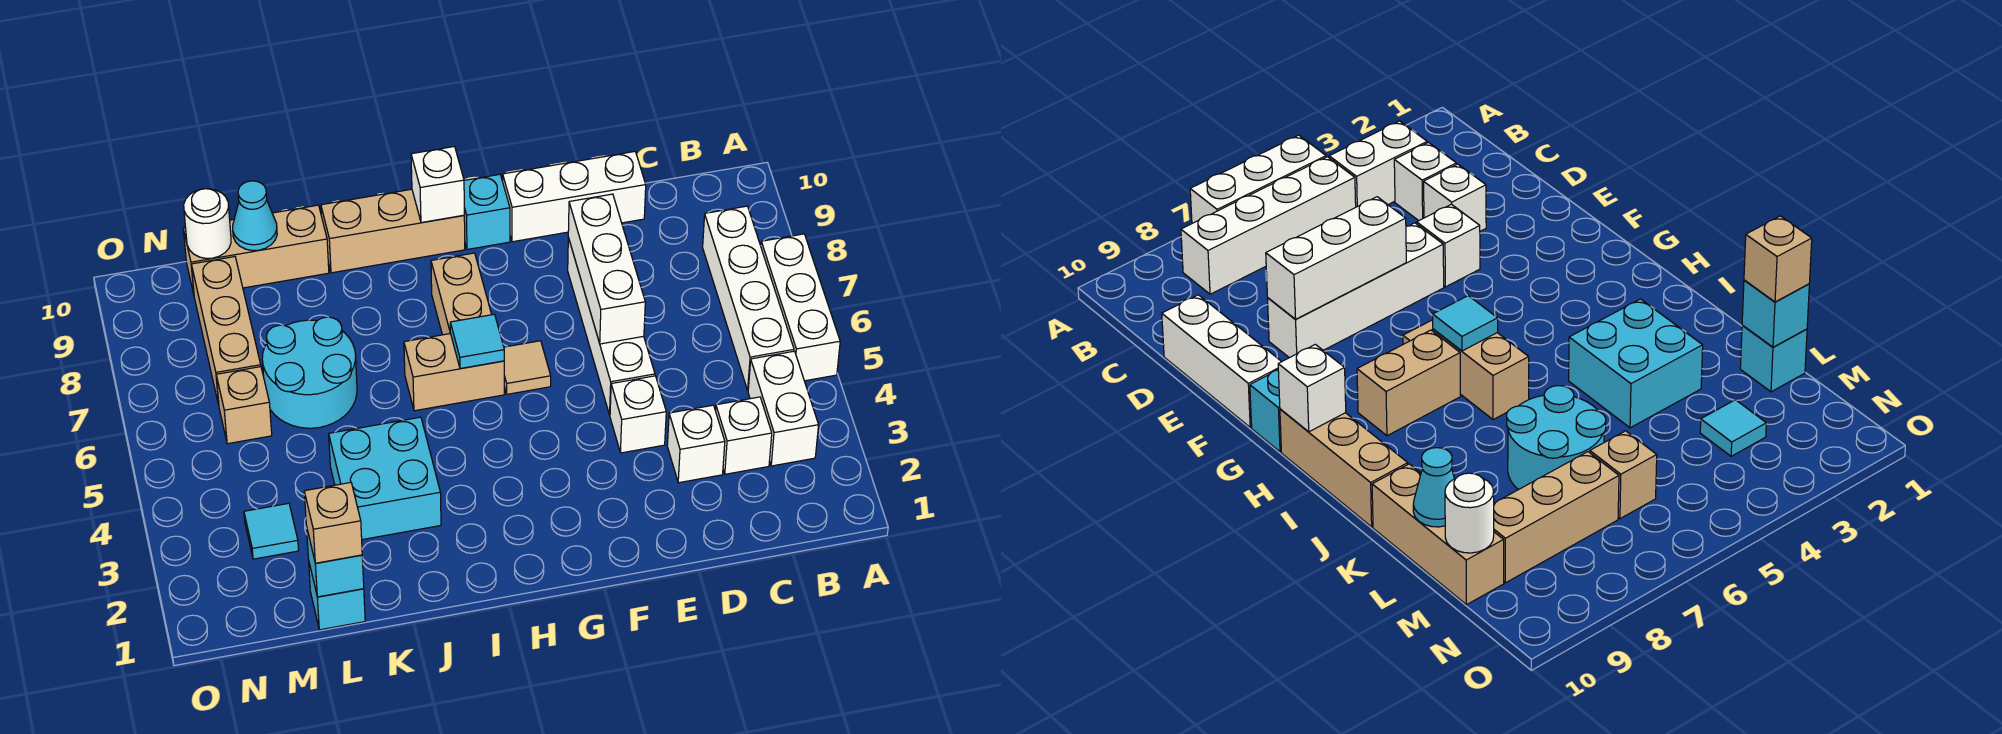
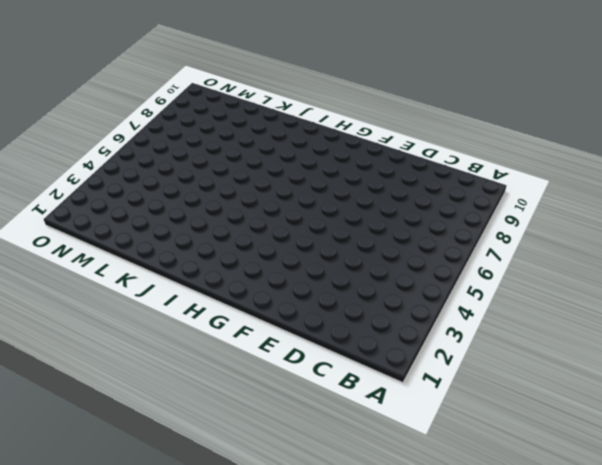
none -> white brick A5:A7 level 1
none -> white brick B3:B4 level 1
none -> white brick B5:B8 level 1

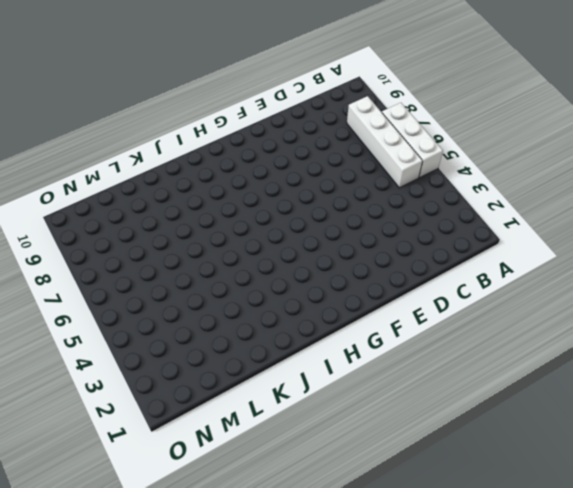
none -> white brick B3:B4 level 1
none -> white brick C3 level 1
none -> white brick D3 level 1

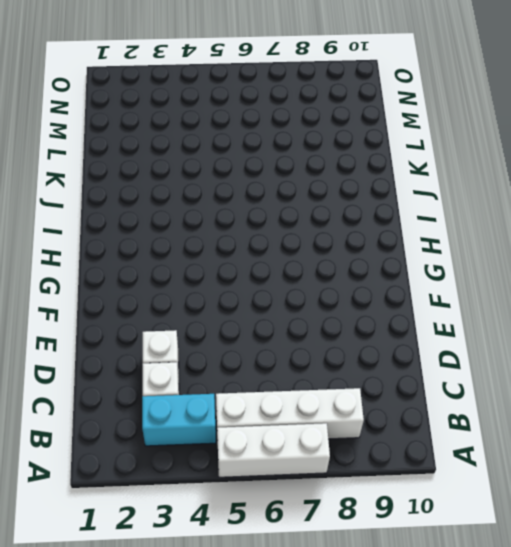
cyan brick B3:B4 level 1 -> white brick B3:B4 level 1
none -> white brick D10:F10 level 1
none -> white brick E4 level 1
none -> white brick E5:E8 level 1

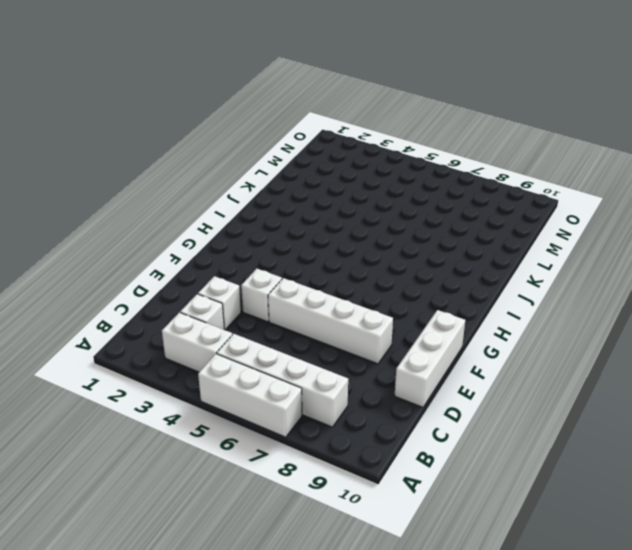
none -> tan tile G6 level 1
none -> cyan brick G10 level 1
none -> tan brick H6:I6 level 1

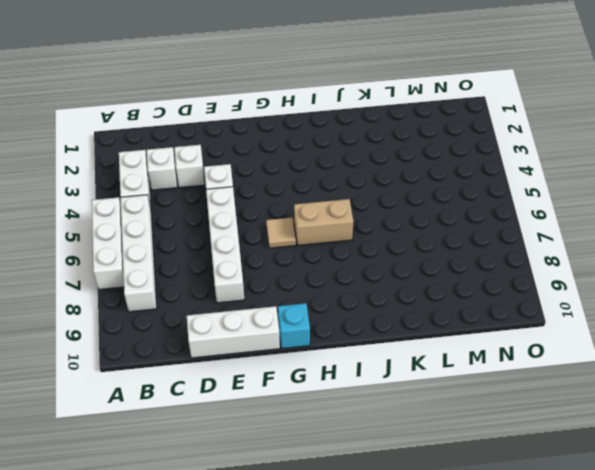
none -> tan brick H7:H8 level 1
none -> tan brick H10:J10 level 1
none -> cyan brick J3:K4 level 1

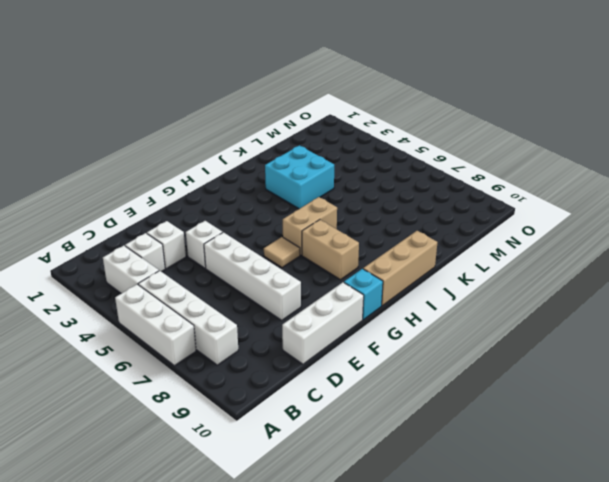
none -> cyan round brick K6:L7 level 1
none -> tan brick K10:M10 level 1
none -> cyan brick L1 level 1

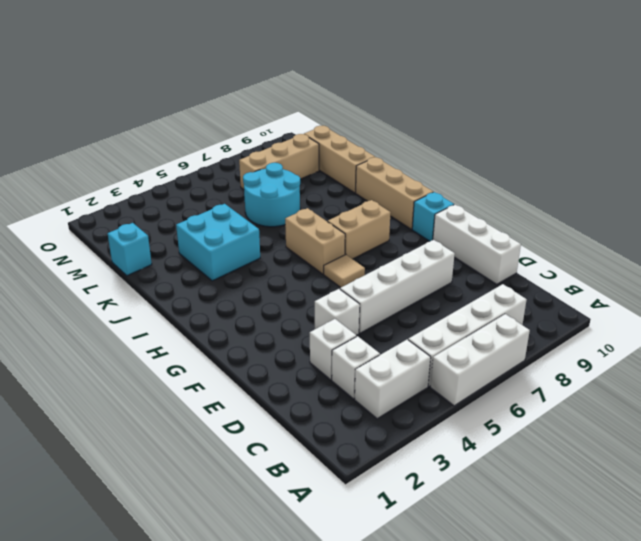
none -> cyan tile M3 level 1
none -> tan brick M6 level 1
none -> white brick E6:E8 level 2

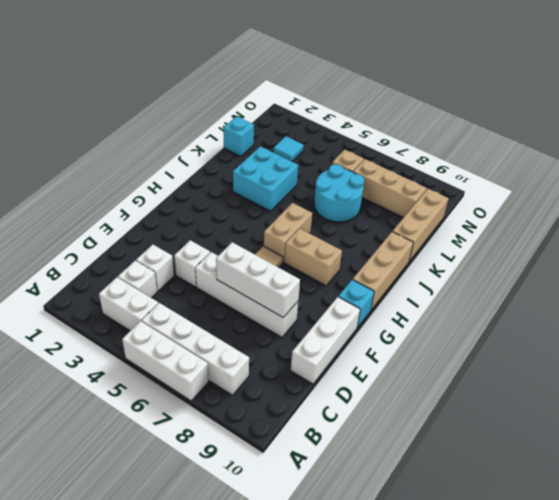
none -> cyan tile H6 level 2
none -> white brick H10 level 2
none -> cyan brick L1 level 2

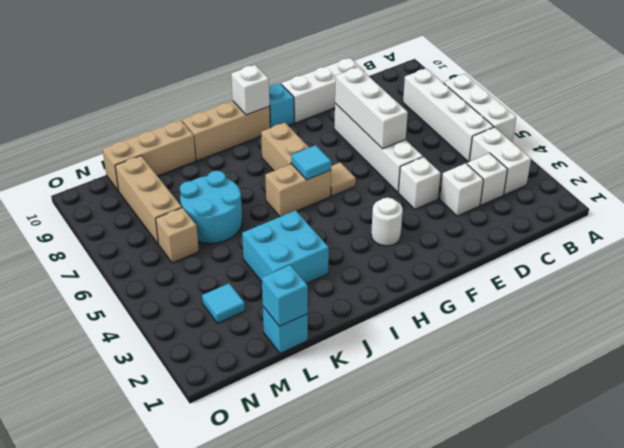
white round brick G3 level 1 -> white round brick M10 level 2
none -> cyan cone L10 level 2
none -> tan brick L1 level 3

